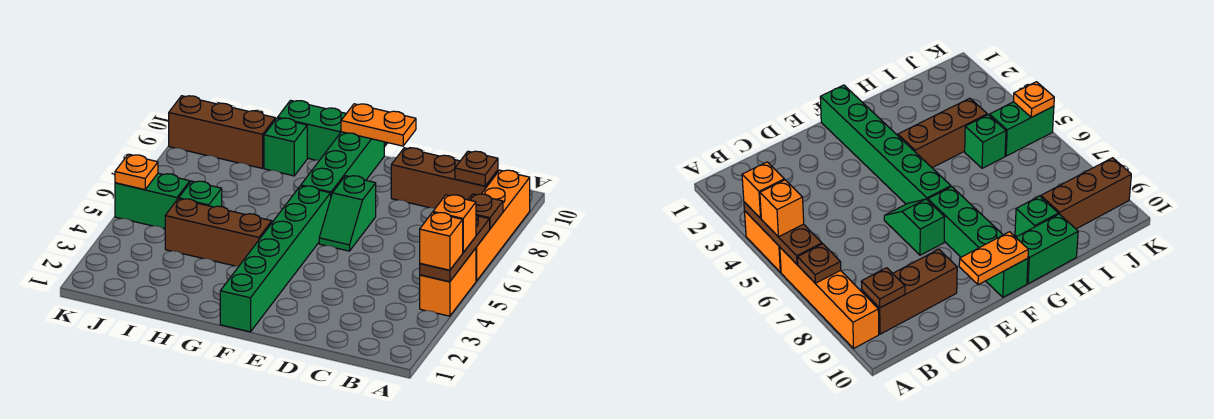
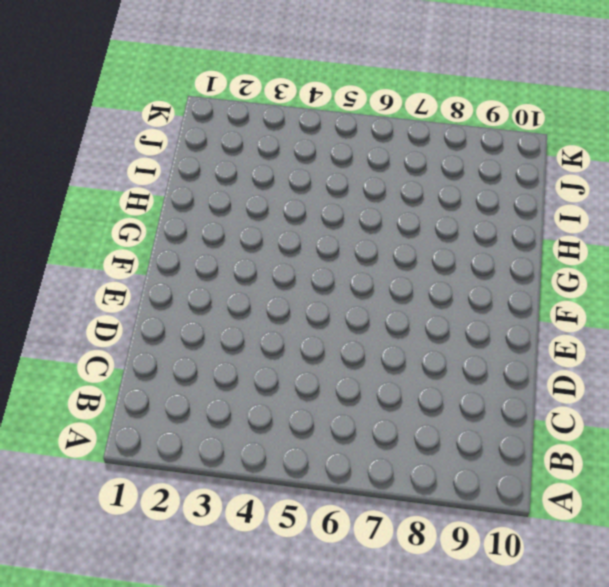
none -> orange brick A4:A5 level 1
none -> orange brick A6:A9 level 1
none -> brown brick B9:D9 level 1

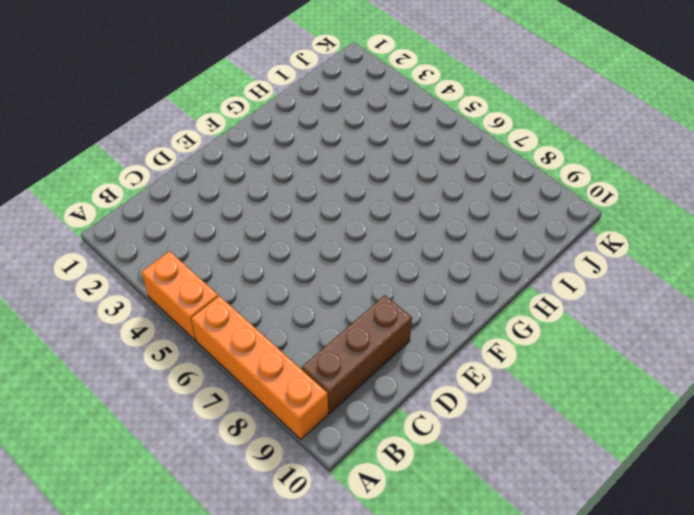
none -> green slope E6:E7 level 1 top 7
none -> green brick F1:F6 level 1
none -> green brick F7:F10 level 1

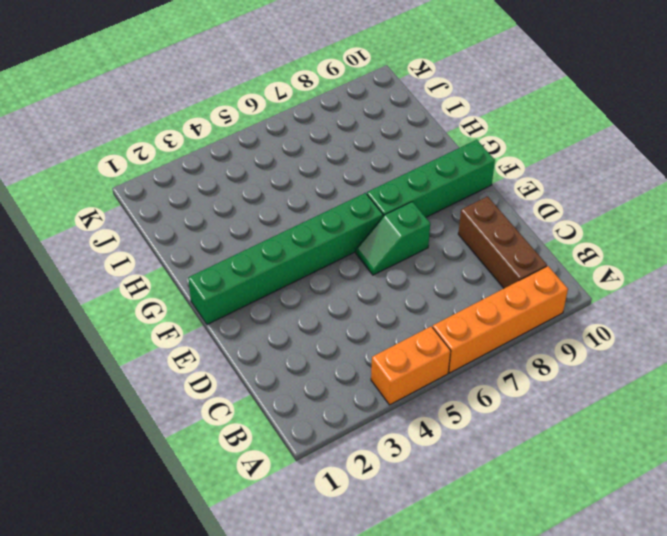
none -> brown brick G4:I4 level 1
none -> green brick G10:H10 level 1
none -> green brick H9 level 1

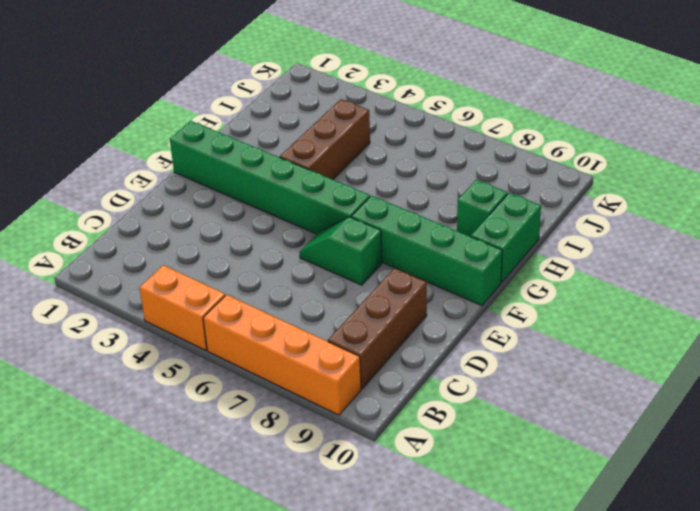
none -> green brick I5 level 1
none -> brown brick I9:K9 level 1
none -> green brick J5:K5 level 1

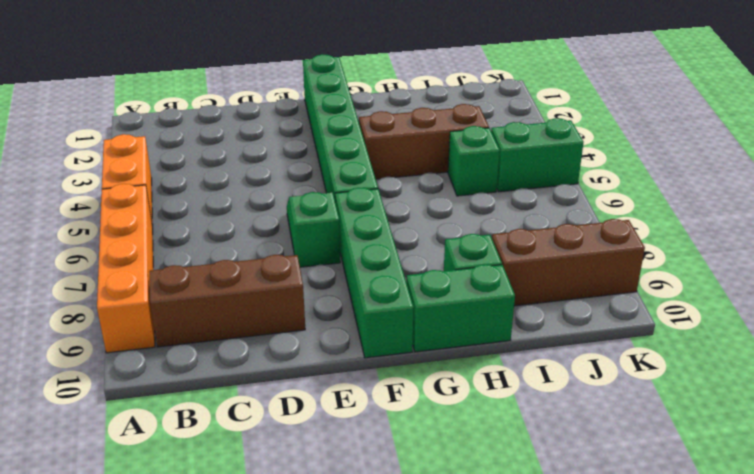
none -> brown plate A4:A6 level 2
none -> brown plate A7 level 2
none -> brown plate B9 level 2

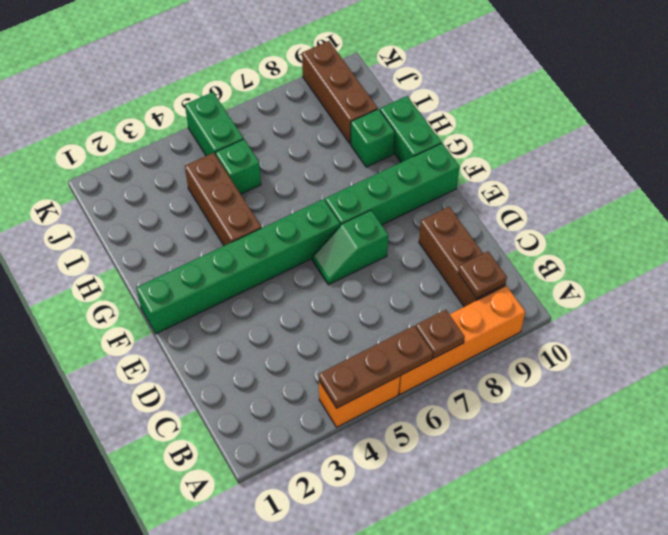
none -> orange plate E10:F10 level 2
none -> orange plate K5 level 2
none -> orange brick A4 level 3

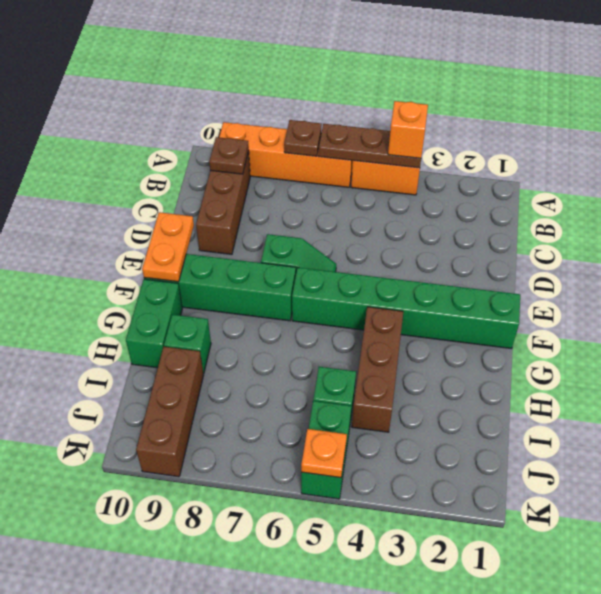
none -> orange brick A5 level 3

